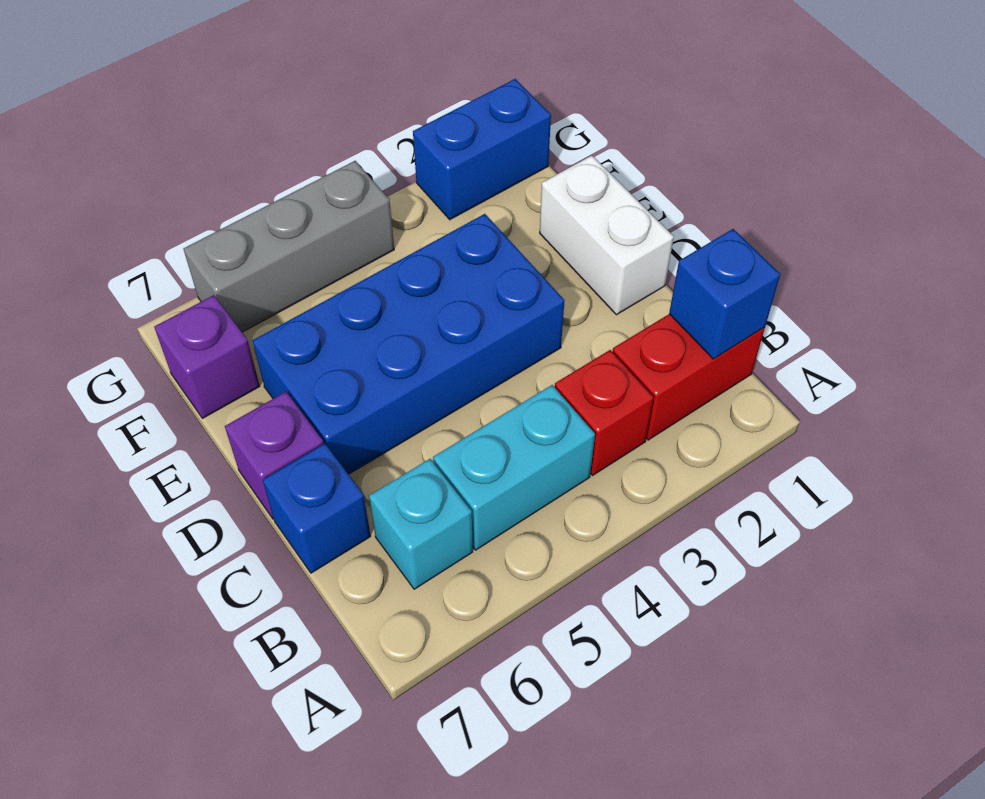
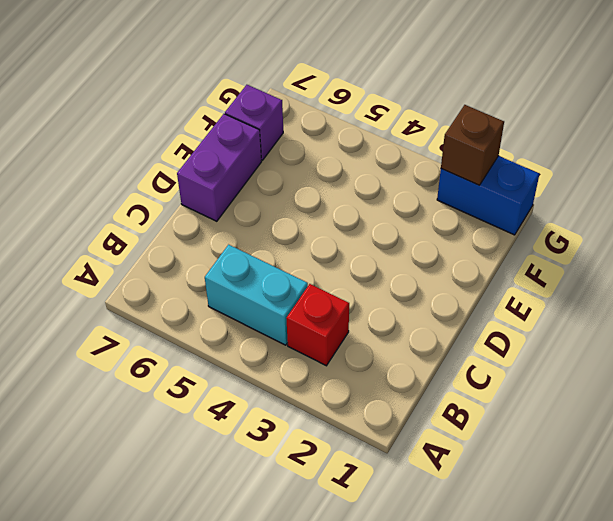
purple brick D7:E7 level 1 -> purple brick D7 level 1
brown brick G2 level 2 -> none
none -> red brick B1:B2 level 1
none -> cyan brick B6 level 1
none -> blue brick C7 level 1

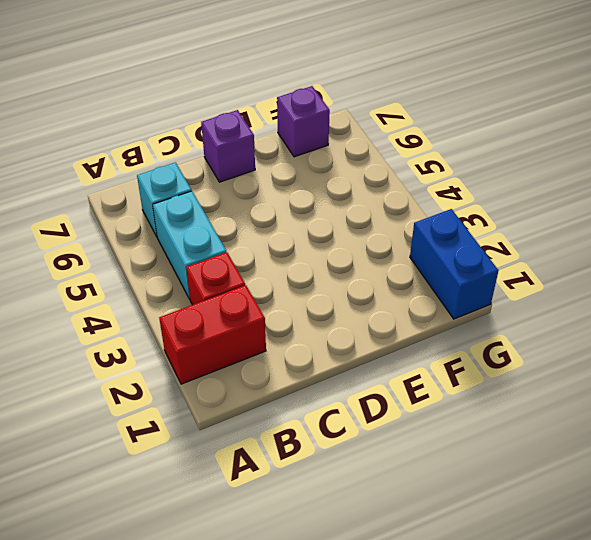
red brick A2:B2 level 1 -> red brick B1:B2 level 1
none -> blue brick C7 level 1
none -> white brick D1:E1 level 1
none -> blue brick D3:E6 level 1

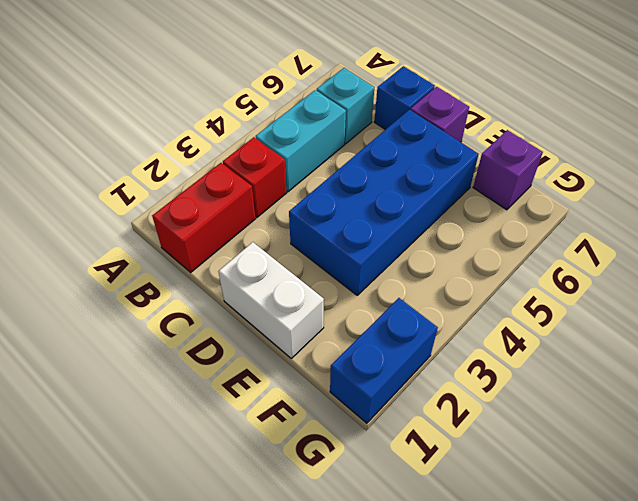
none -> grey brick G4:G6 level 1
none -> blue brick B1 level 2

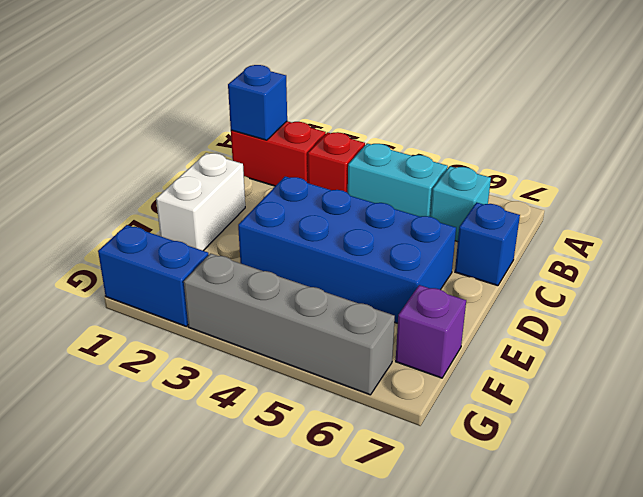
grey brick G3:G6 level 1 -> grey brick G4:G6 level 1
none -> purple brick D7 level 1

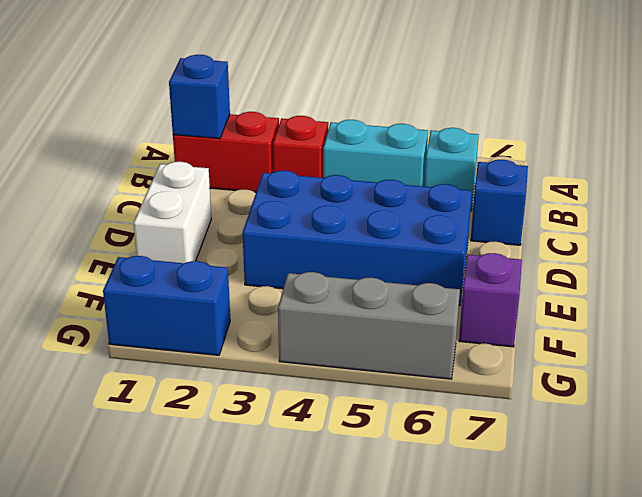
none -> purple brick D7 level 1

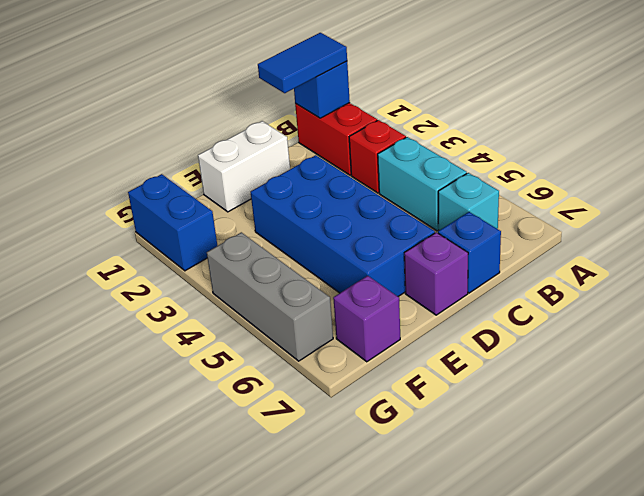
blue tile B1:C1 level 3 -> none

